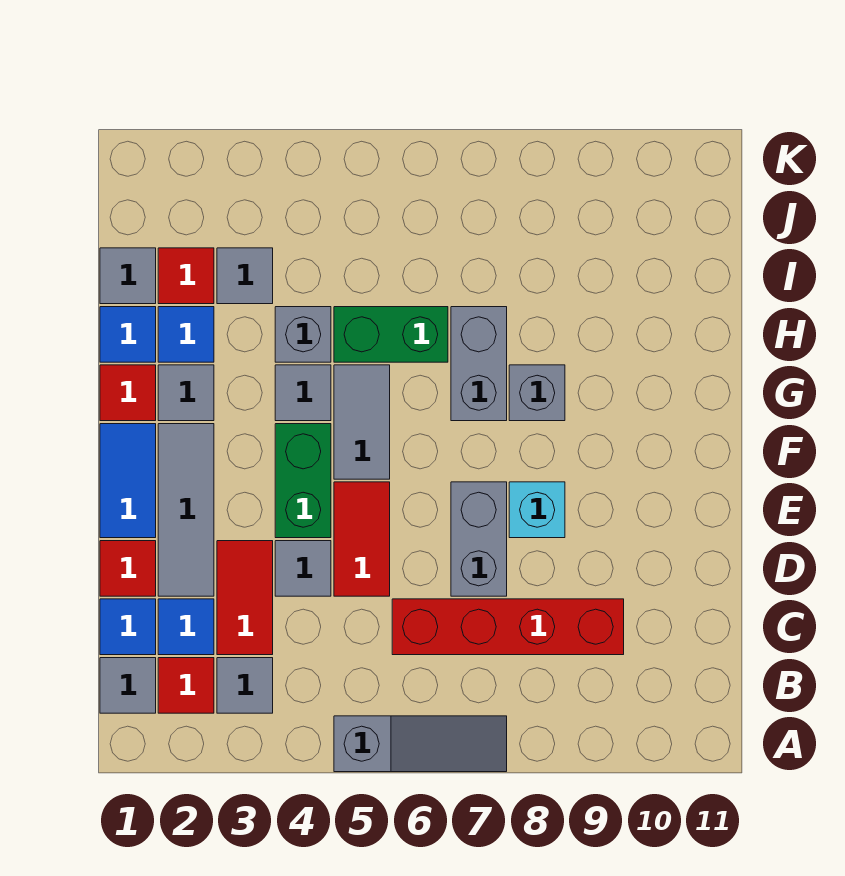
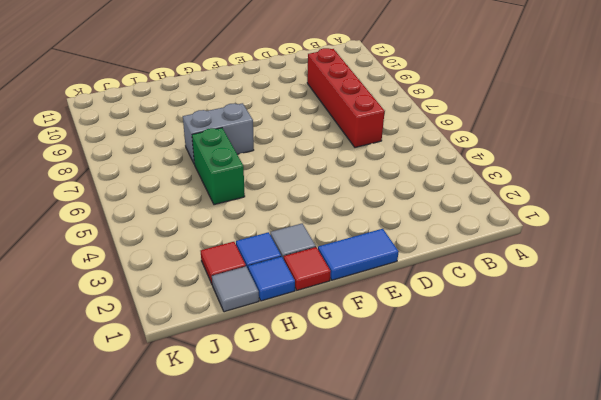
none -> grey slope A5:A7 level 1 top 5
none -> grey tile B1 level 1
none -> red tile B2 level 1

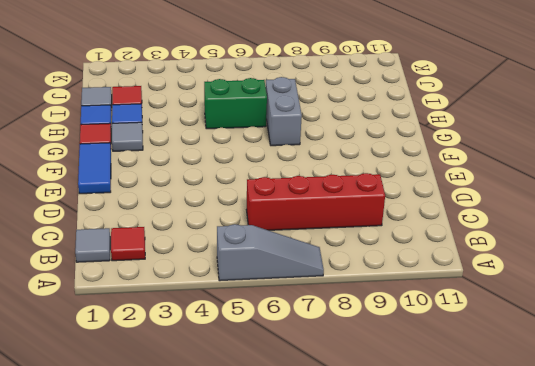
none -> grey tile B3 level 1
none -> blue tile C1 level 1
none -> blue tile C2 level 1

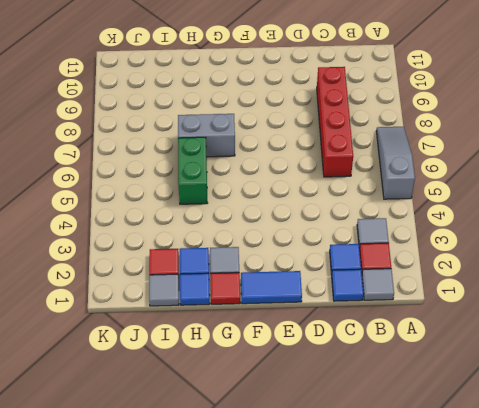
none -> red tile C3:D3 level 1
none -> red tile D1 level 1
none -> grey tile D2:F2 level 1

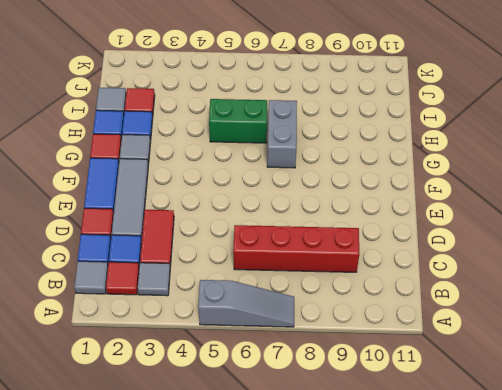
none -> grey tile D4 level 1
none -> red tile D5:E5 level 1
none -> grey brick D7:E7 level 1

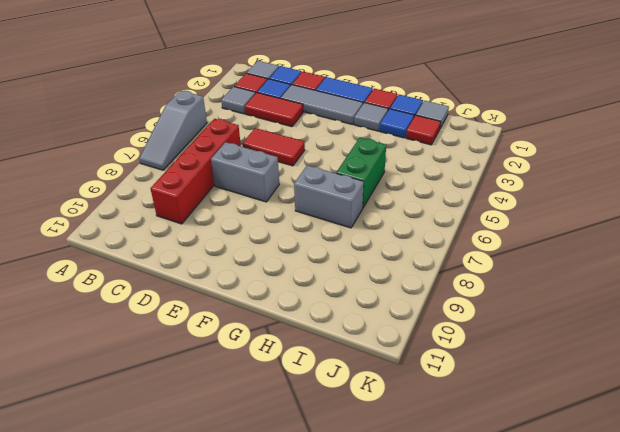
none -> grey tile D4 level 1
none -> green brick E4:F4 level 1
none -> cyan brick E8 level 1

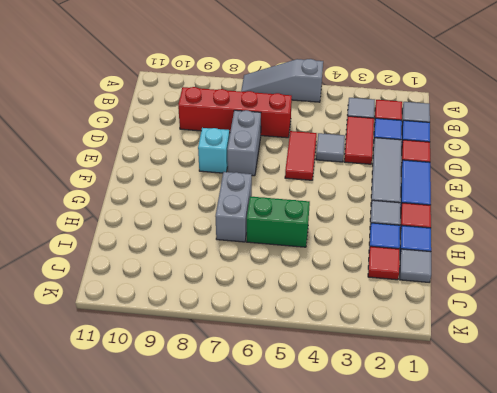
none -> green brick E4:F4 level 1
none -> grey tile F5:G5 level 1
none -> grey tile G4 level 1

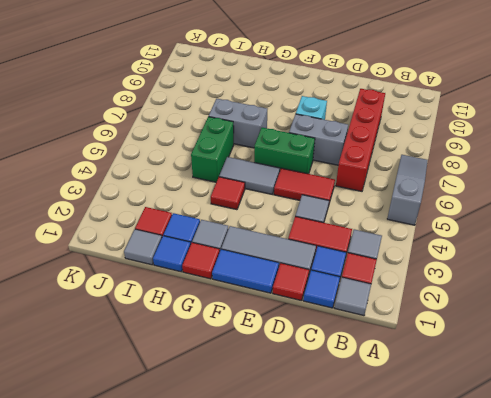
green brick E6:F6 level 1 -> green brick E4:F4 level 1
red tile G4 level 1 -> grey tile G4 level 1
none -> grey brick G8 level 1
none -> grey brick H4 level 1
none -> grey tile I3 level 1

